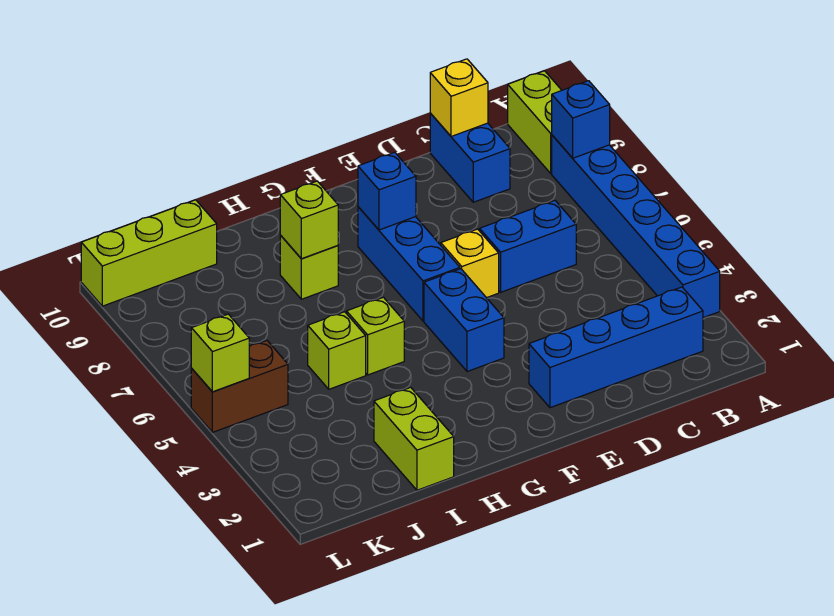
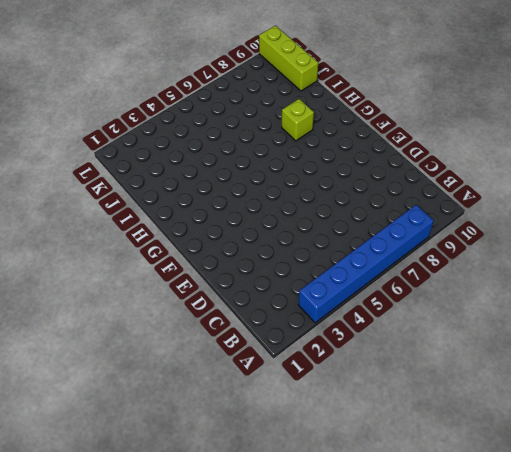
none -> lime brick A9:A10 level 1
none -> blue brick B2:E2 level 1
none -> blue brick C6:D6 level 1

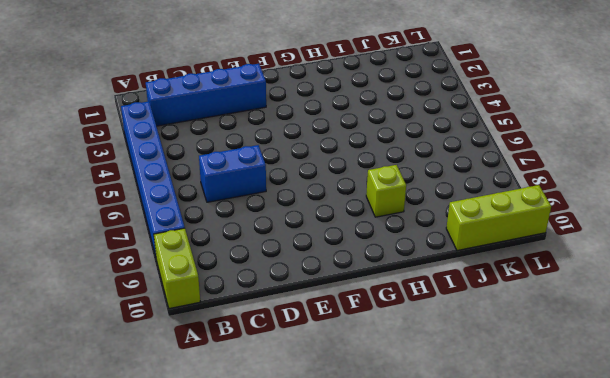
none -> blue brick C9:C10 level 1
none -> yellow brick E6 level 1
none -> blue brick F4:F5 level 1

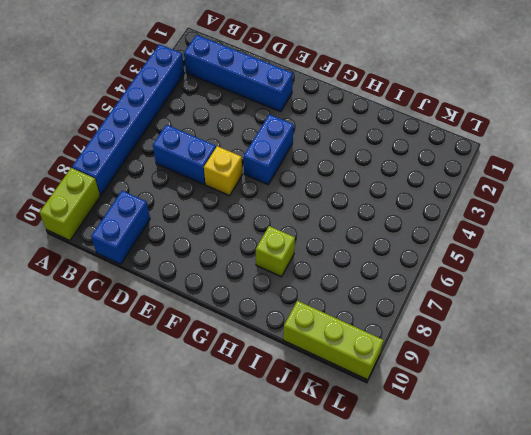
none -> blue brick F6:F8 level 1
none -> lime brick H5 level 1
none -> lime brick I1:I2 level 1

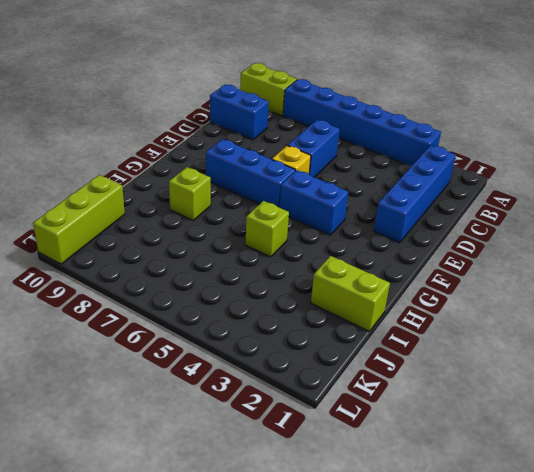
none -> lime brick I5 level 1
none -> brown brick K5:L5 level 1
none -> blue brick A8 level 2

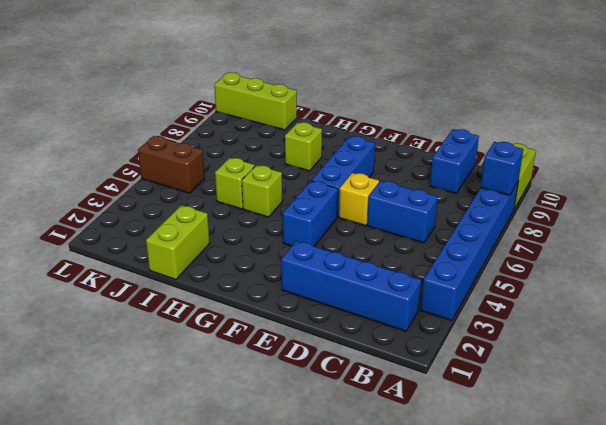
none -> yellow brick C10 level 2
none -> blue brick F8 level 2
none -> lime brick H8 level 2

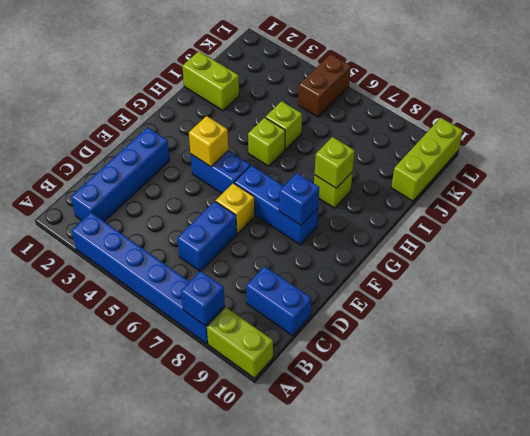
yellow brick F4 level 2 -> yellow brick C10 level 2
none -> lime brick L5 level 2

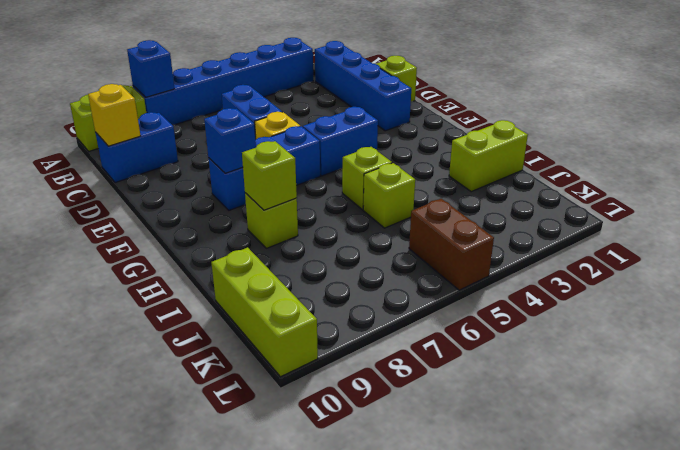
lime brick D1 level 1 -> lime brick L5 level 2

